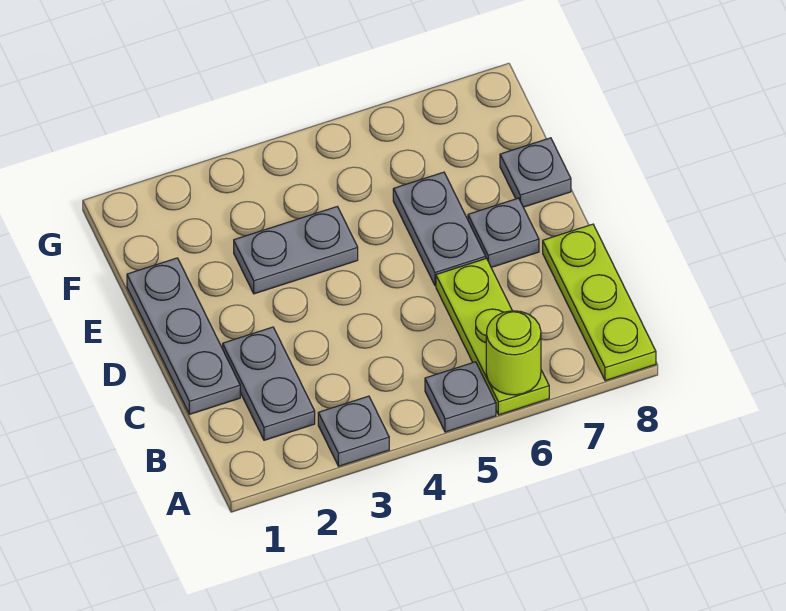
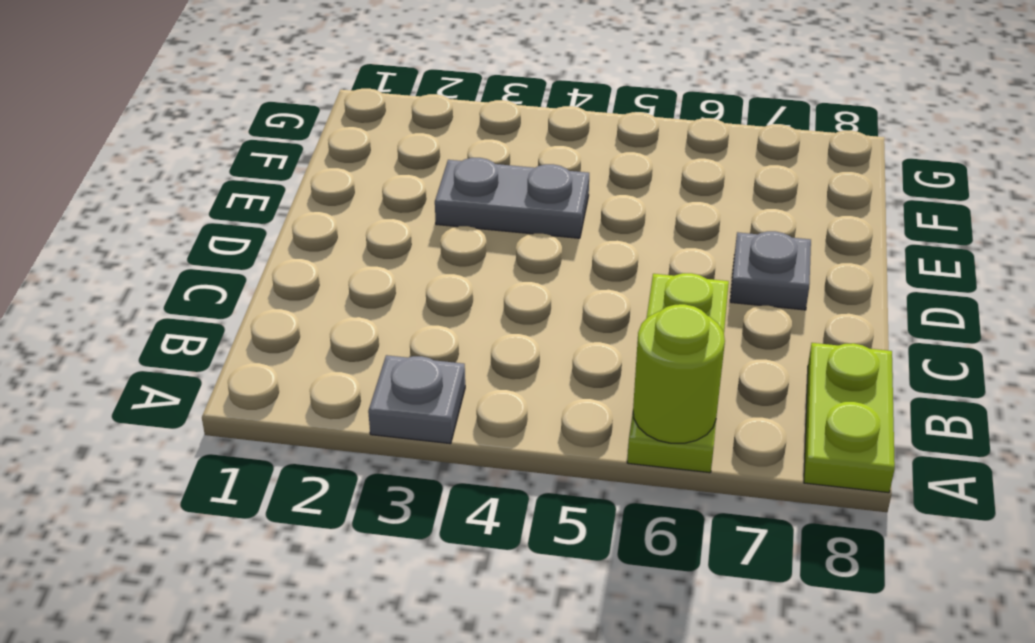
lime plate A8:B8 level 1 -> lime plate A8:C8 level 1
none -> grey plate A5 level 1
none -> grey plate B2:C2 level 1

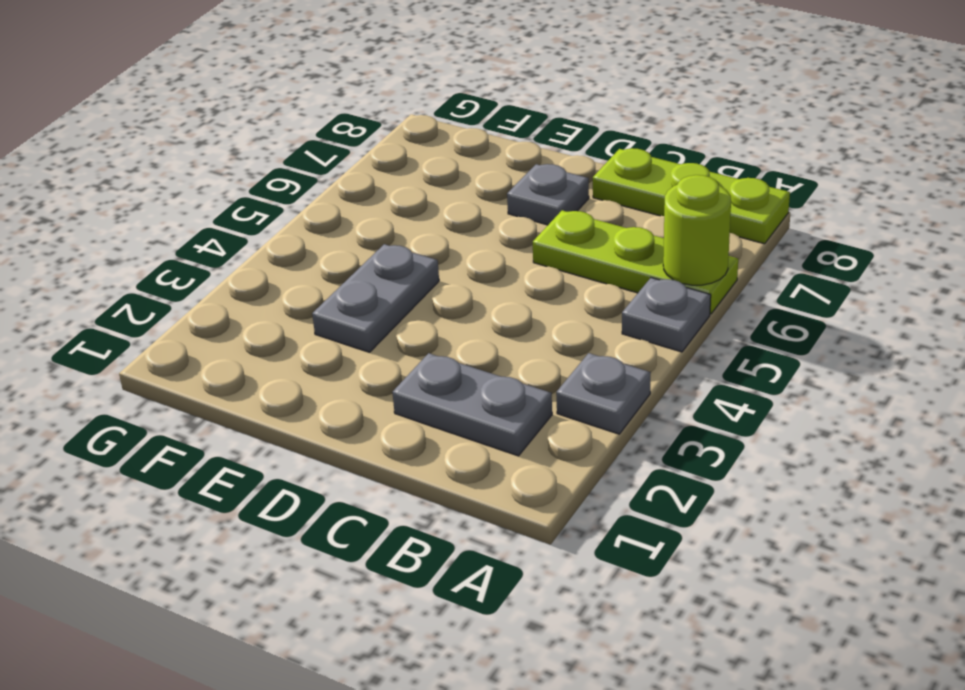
none -> grey plate C1:E1 level 1
none -> grey plate D6:E6 level 1

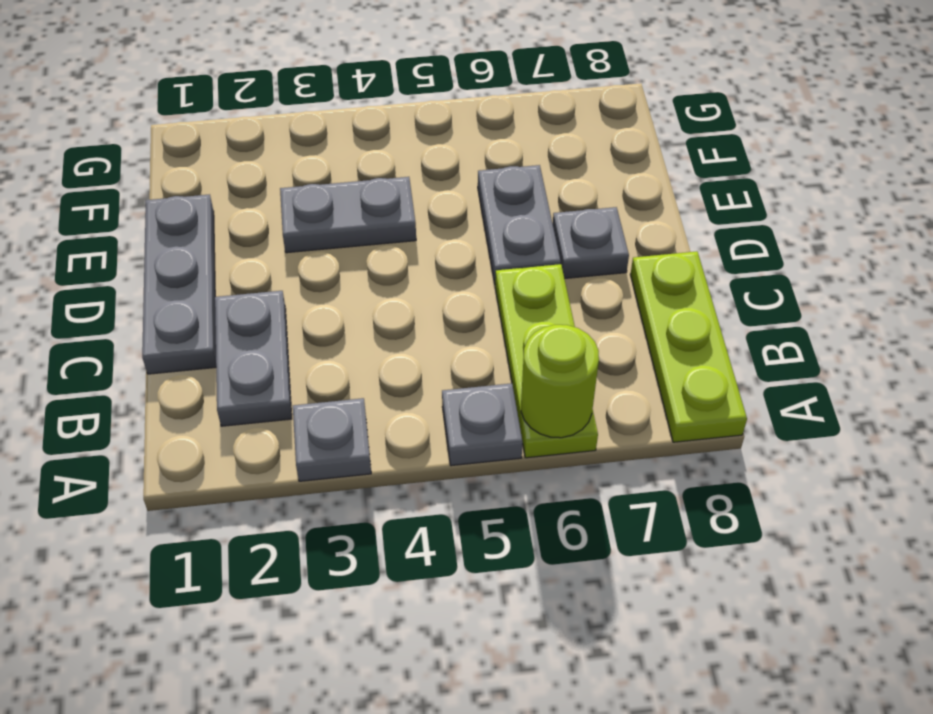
none -> grey plate E8 level 1

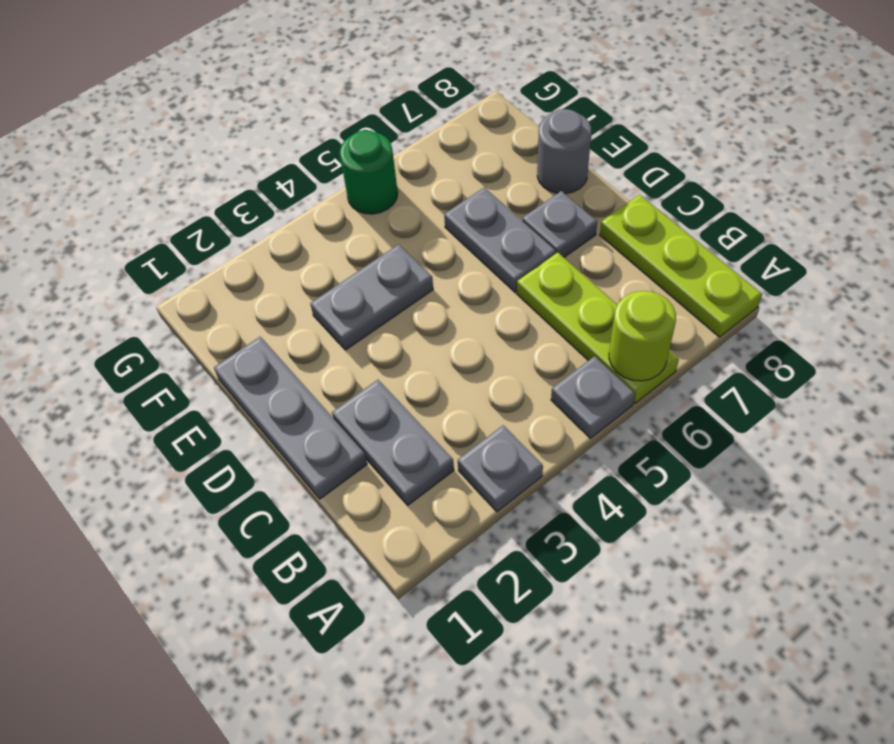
grey round brick E8 level 1 -> grey plate E8 level 1
green round brick G5 level 1 -> none

